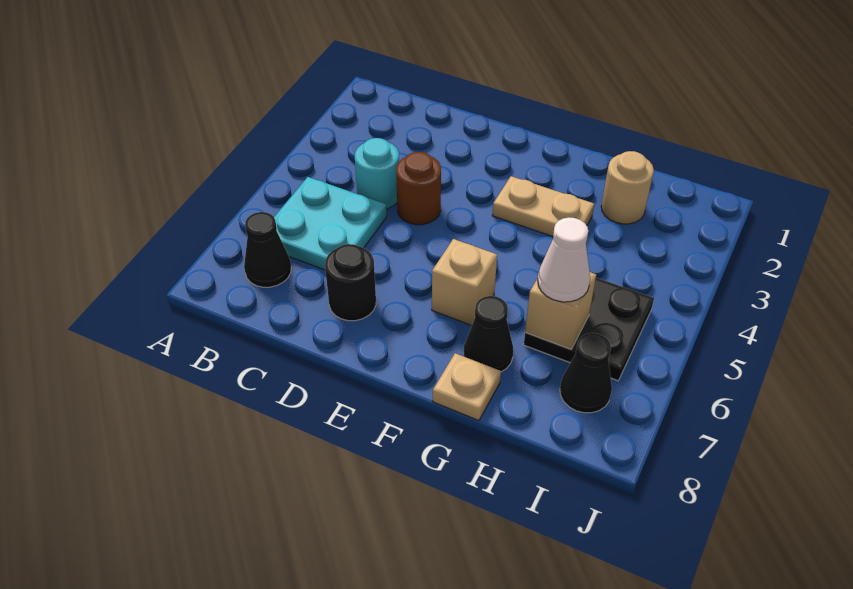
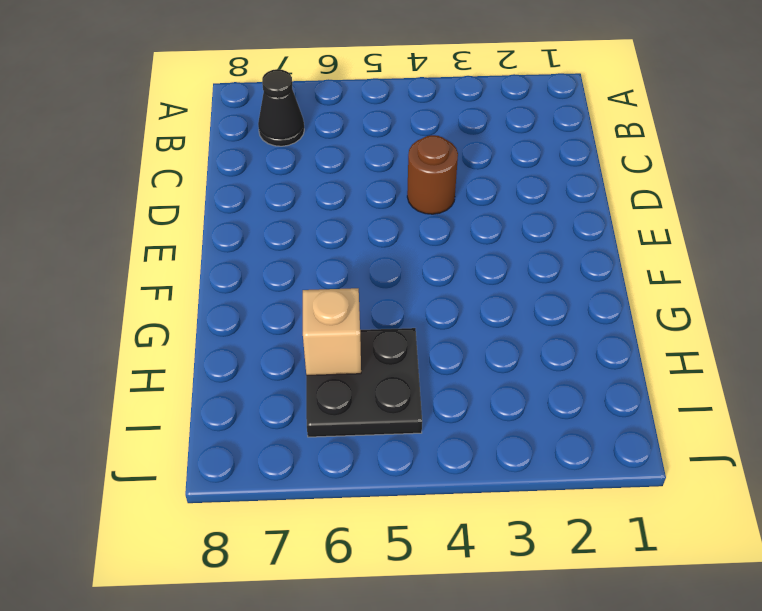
none -> cyan plate B5:C6 level 1
none -> cyan round brick C4 level 1
none -> black round brick D7 level 1

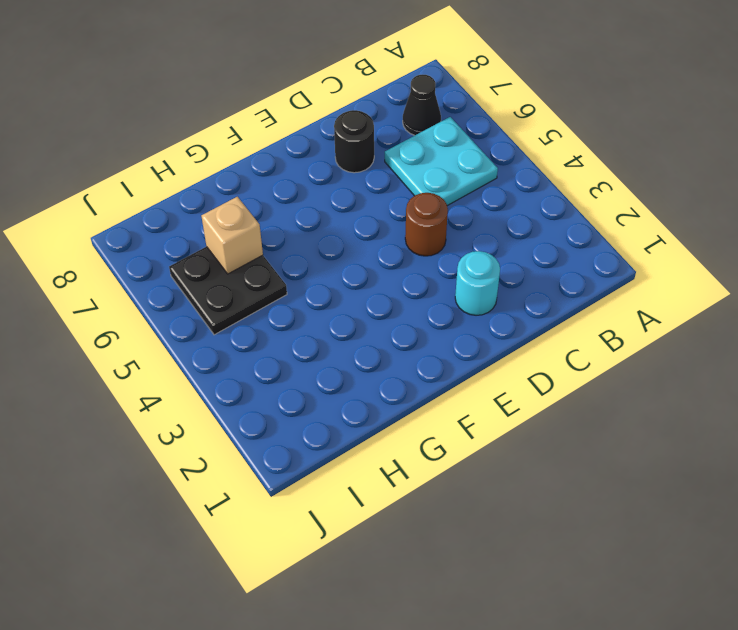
cyan round brick D2 level 1 -> cyan round brick C4 level 1
none -> tan plate F3:G3 level 1
none -> tan brick F6 level 1
none -> black cone G7 level 1

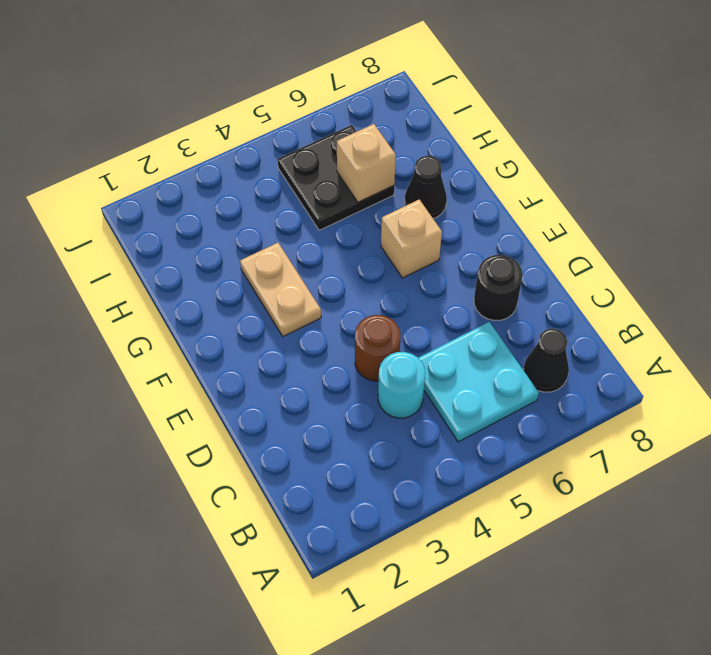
none -> tan plate G8 level 1
none -> tan round brick H2 level 1
none -> black cone I7 level 1

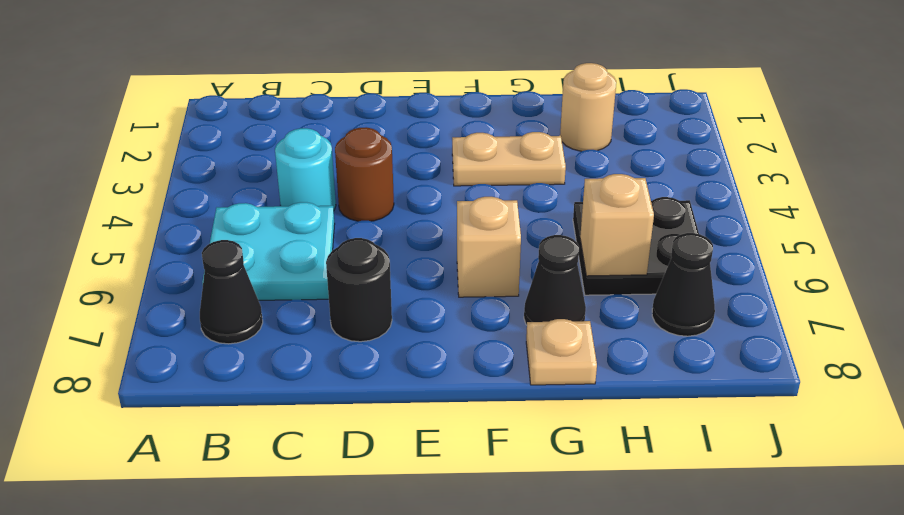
none -> white cone H6 level 3

